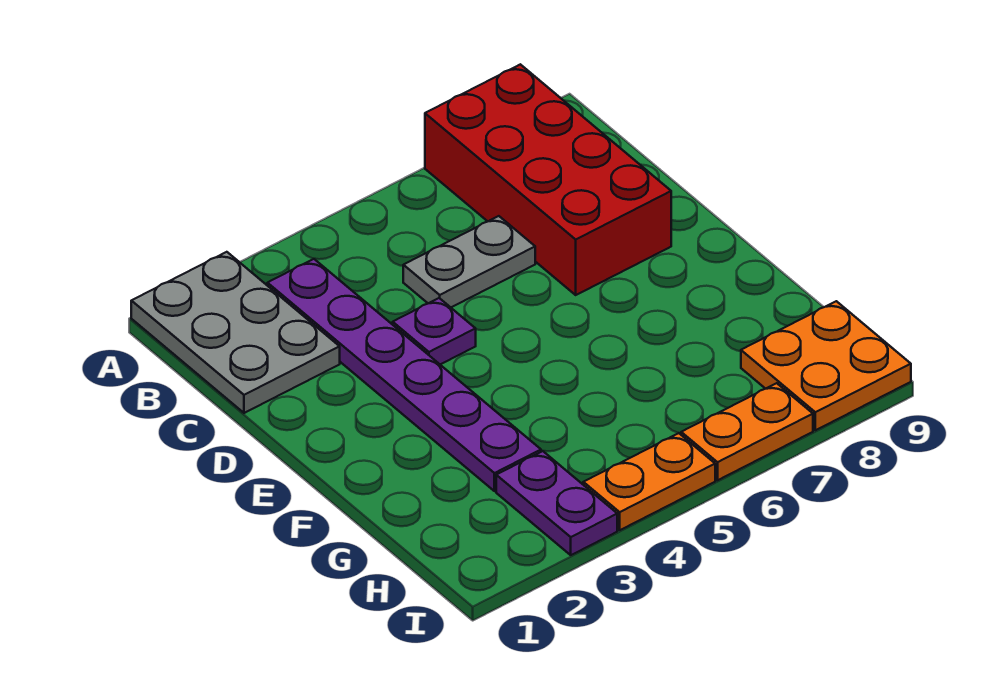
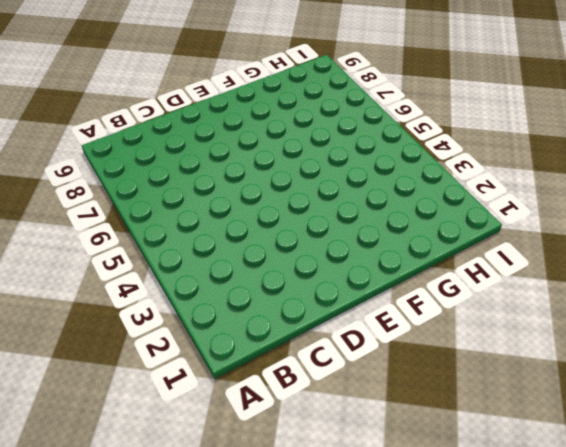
none -> grey plate A1:C2 level 1
none -> red brick A7:D8 level 1

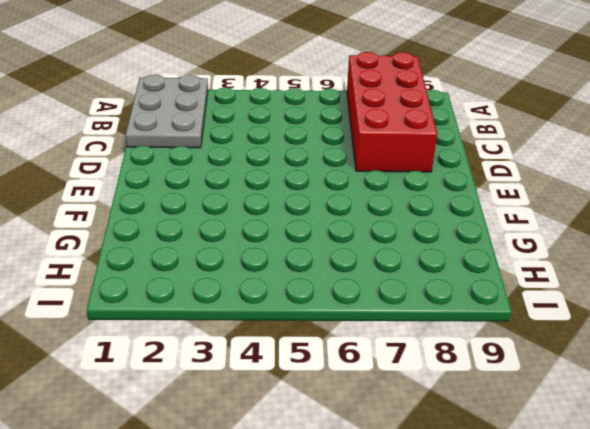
none -> purple plate B3:G3 level 1
none -> grey plate C5:C6 level 1

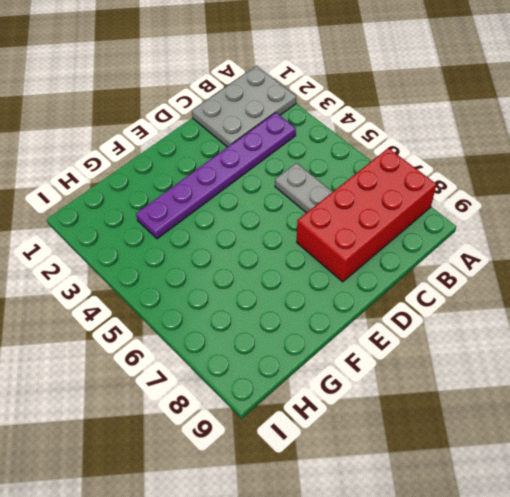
none -> purple plate D4 level 1
none -> purple plate H3:I3 level 1

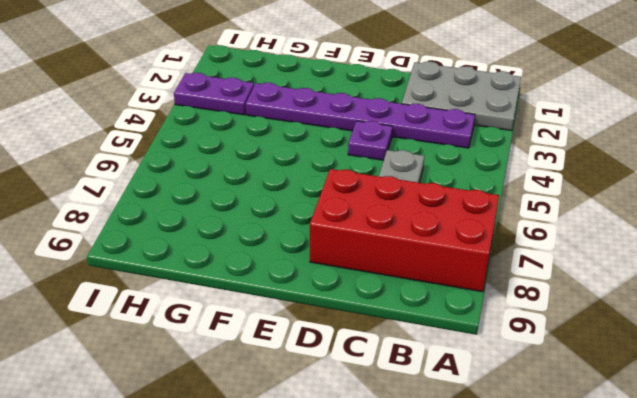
none -> orange plate H8:I9 level 1
none -> orange plate I4:I5 level 1

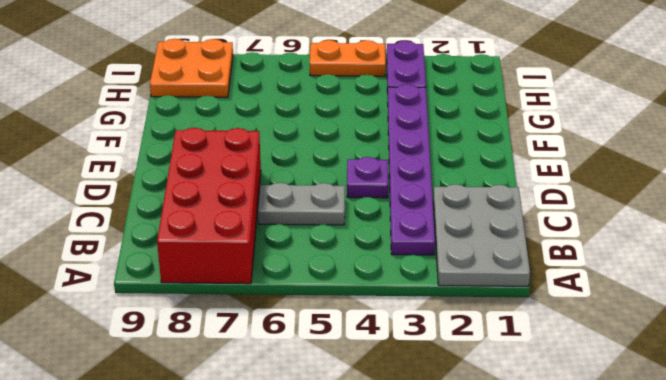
none -> orange plate I6:I7 level 1

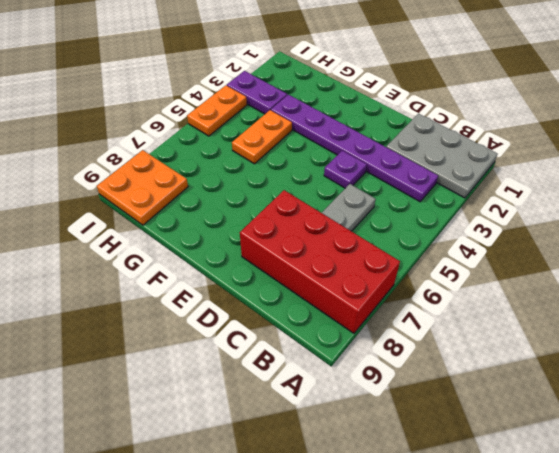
orange plate G4:G5 level 1 -> orange plate I6:I7 level 1

